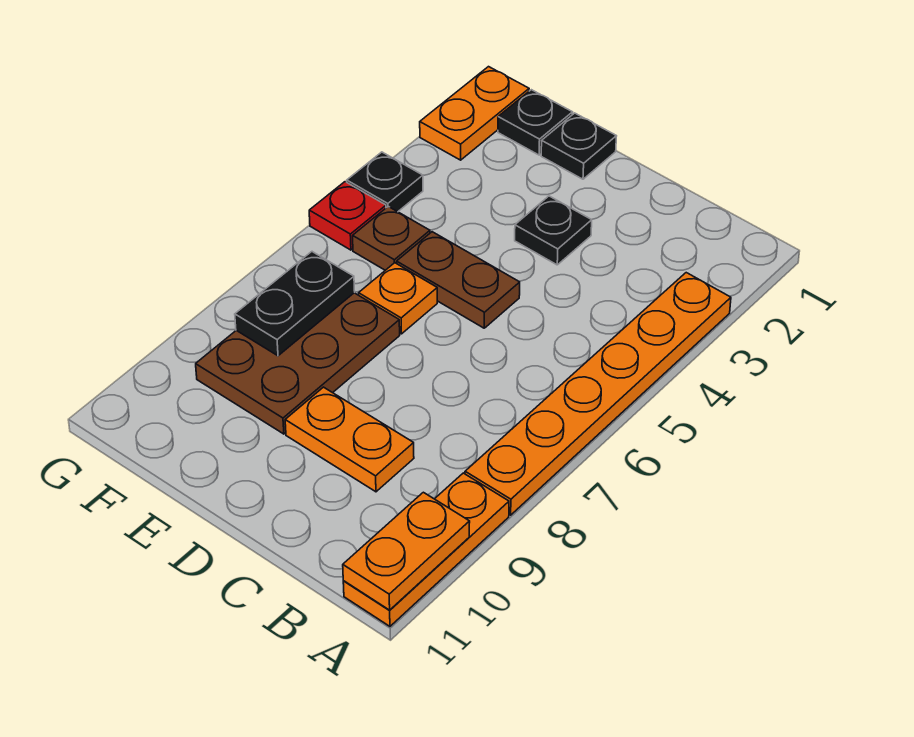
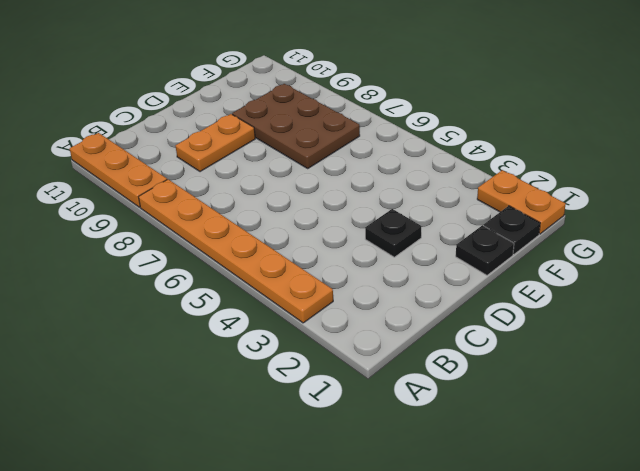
none -> brown plate D5:E5 level 1
none -> orange plate E6 level 1
none -> brown plate F5 level 1

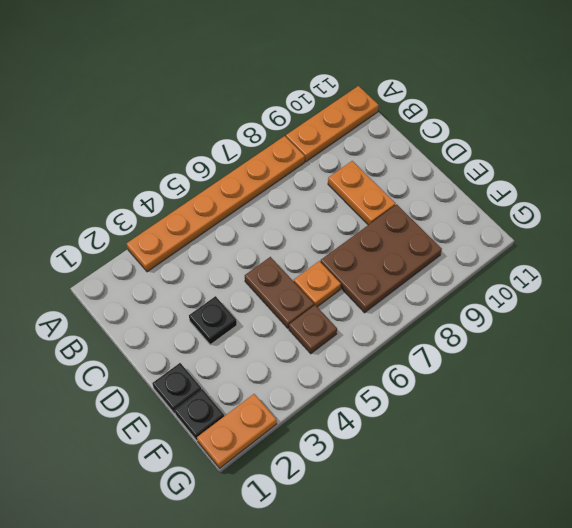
none -> black plate G4 level 1
none -> red plate G5 level 1
none -> orange plate A10:A11 level 2

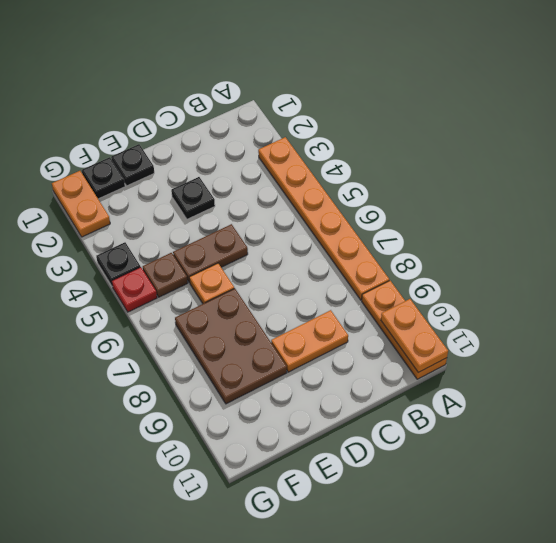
none -> black plate F7:F8 level 2

